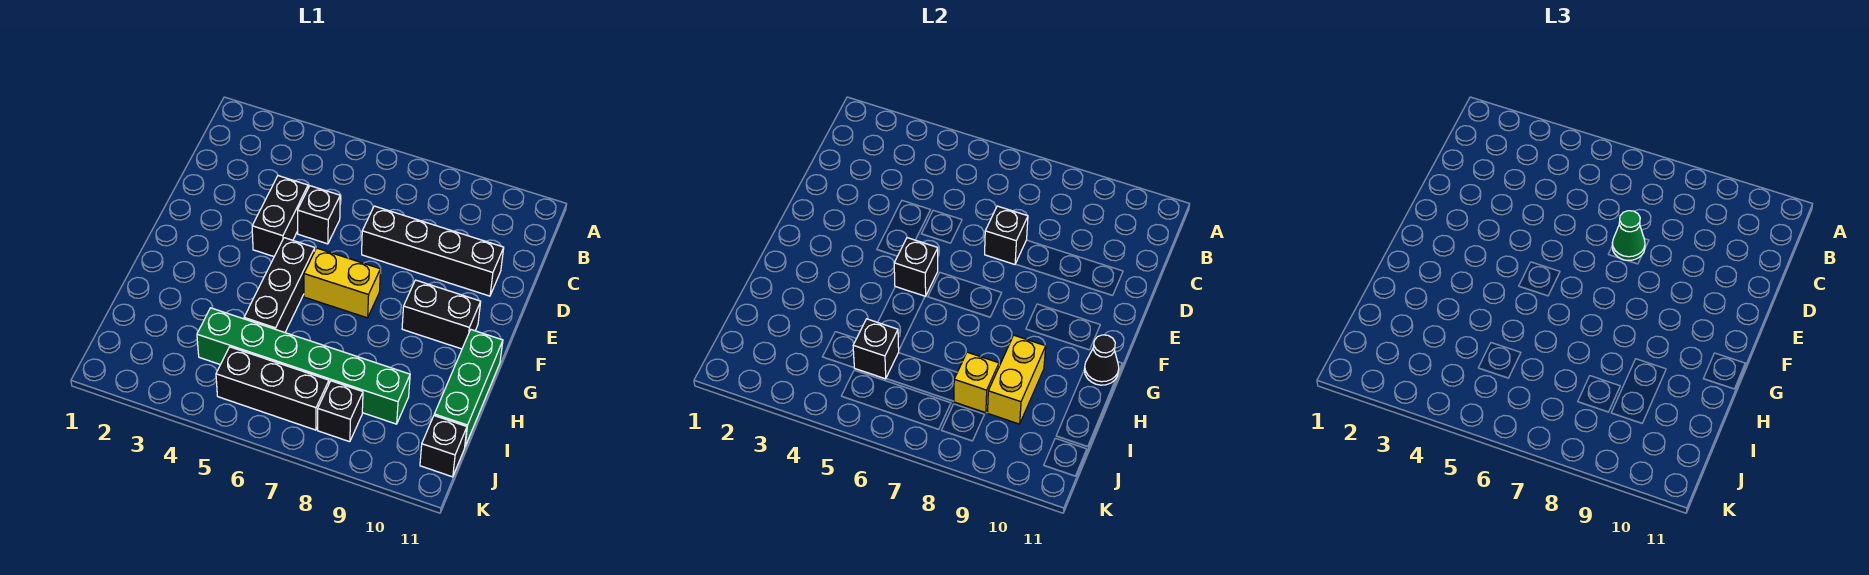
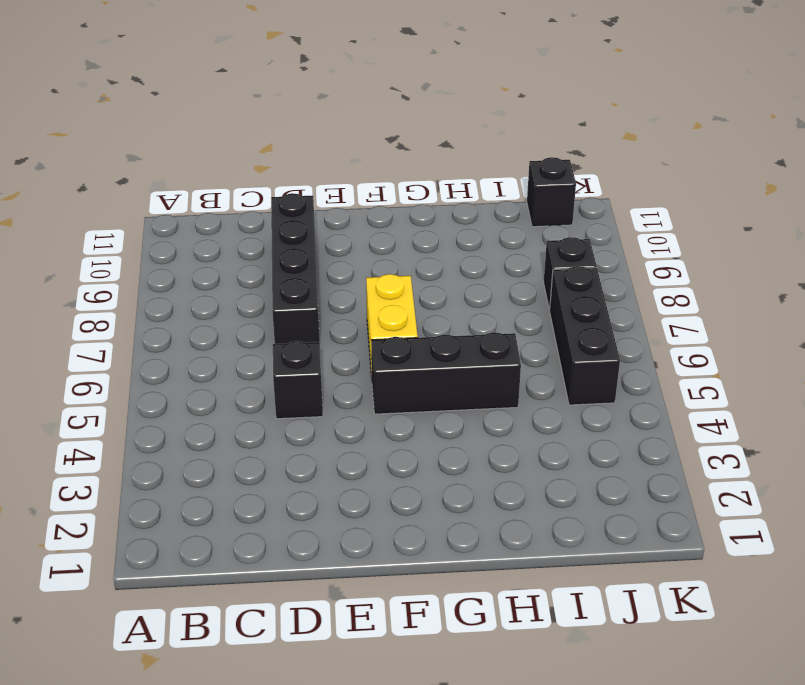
none -> black brick D4:E4 level 1
none -> black brick F9:F10 level 1
none -> green brick G11:I11 level 1

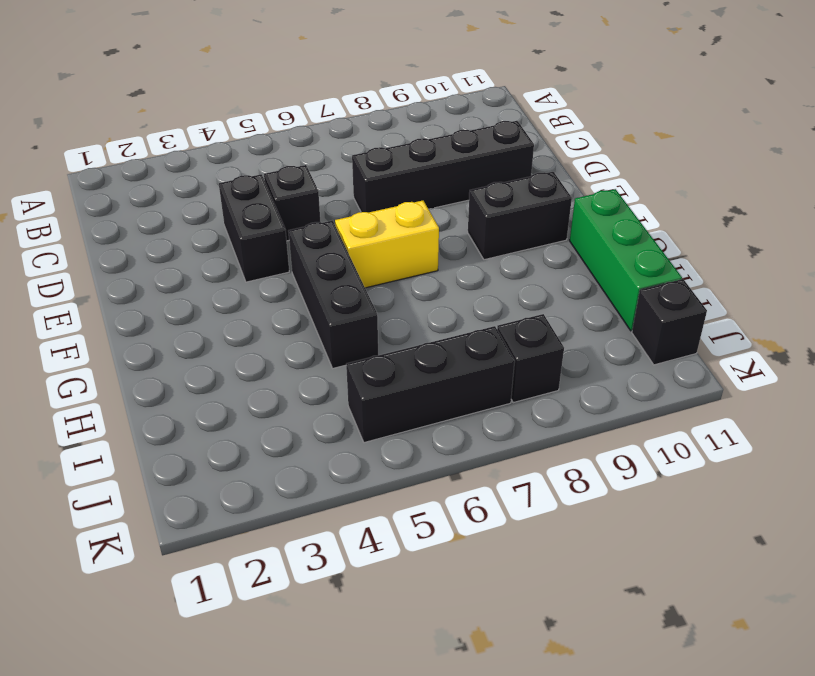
none -> green brick I4:I9 level 1
none -> black brick D7 level 2
none -> black brick F5 level 2

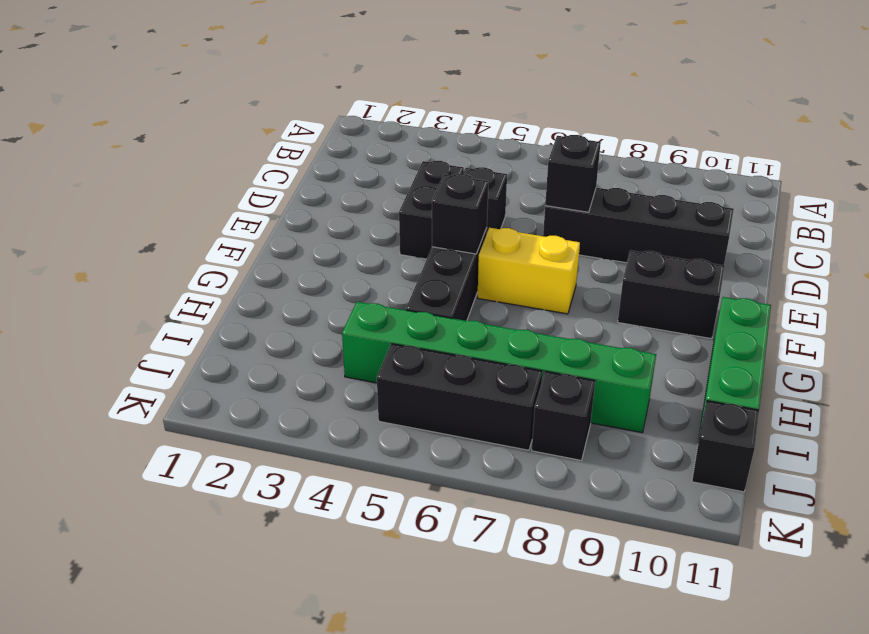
none -> black cone G11 level 2
none -> yellow brick H9:I9 level 2
none -> black brick I5 level 2

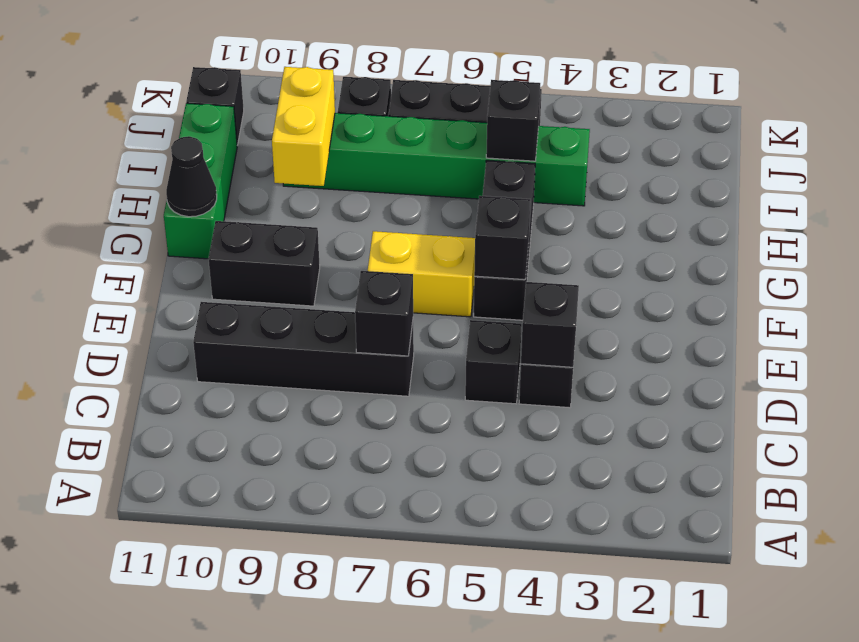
black brick D4 level 2 -> none
none -> yellow brick I8 level 2
none -> green cone D7 level 3

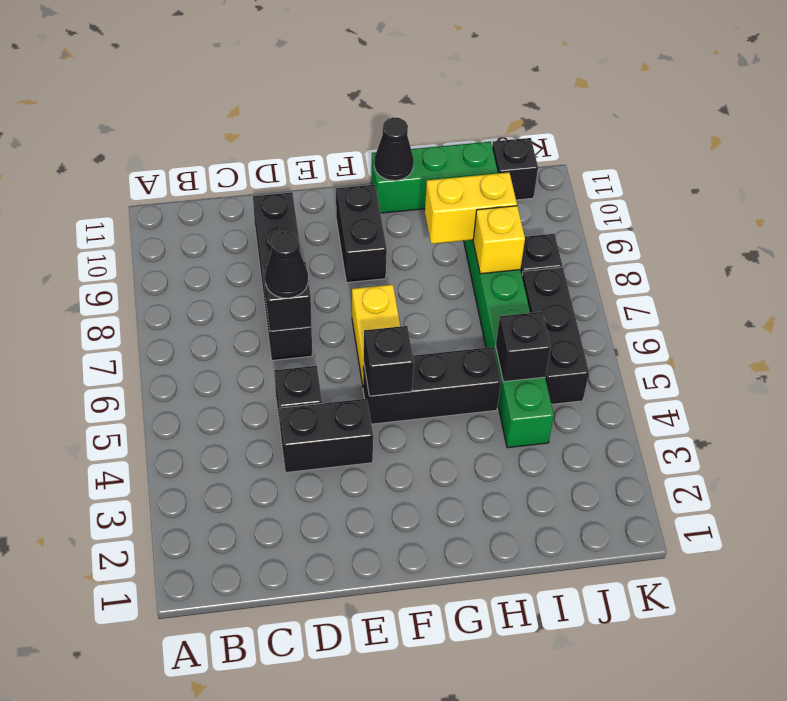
black cone D7 level 3 -> green cone D7 level 3

